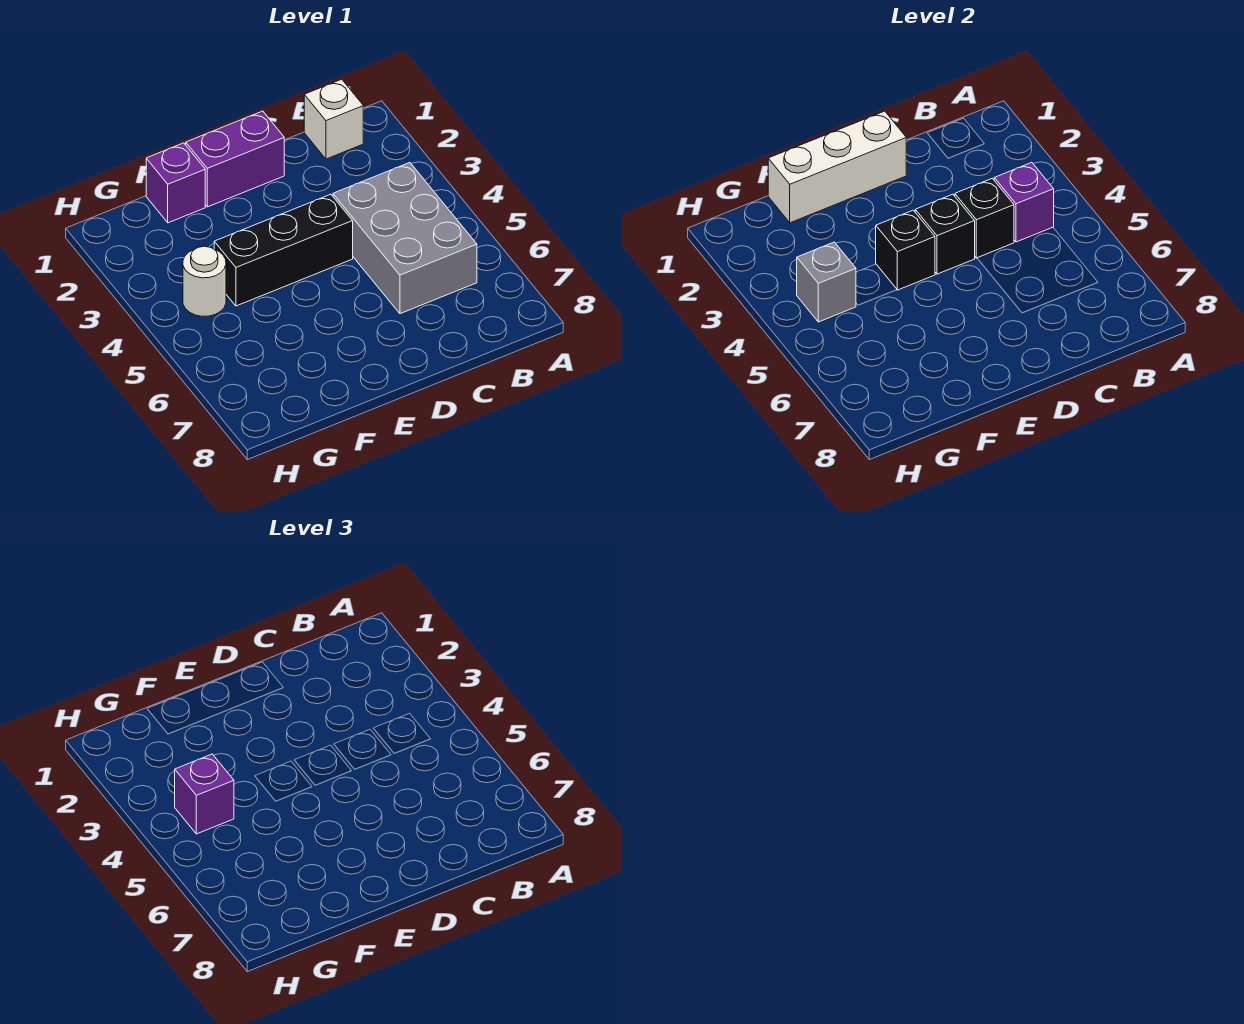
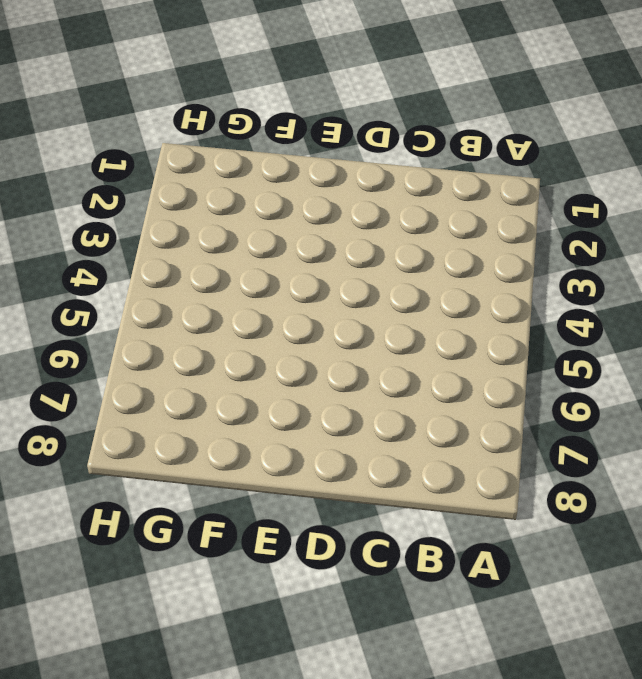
none -> white brick B1 level 1
none -> grey brick B4:C6 level 1
none -> purple brick D1:E1 level 1

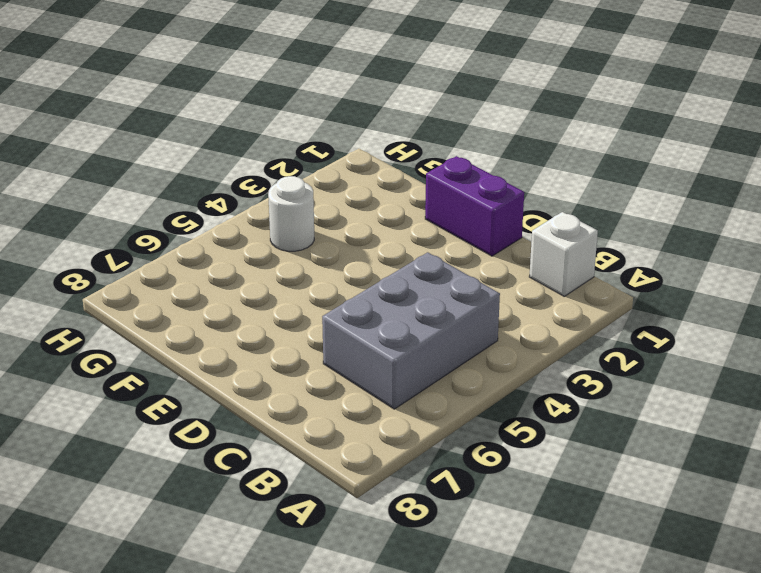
none -> black brick D4:F4 level 1
none -> purple brick F1 level 1
none -> purple brick B4 level 2

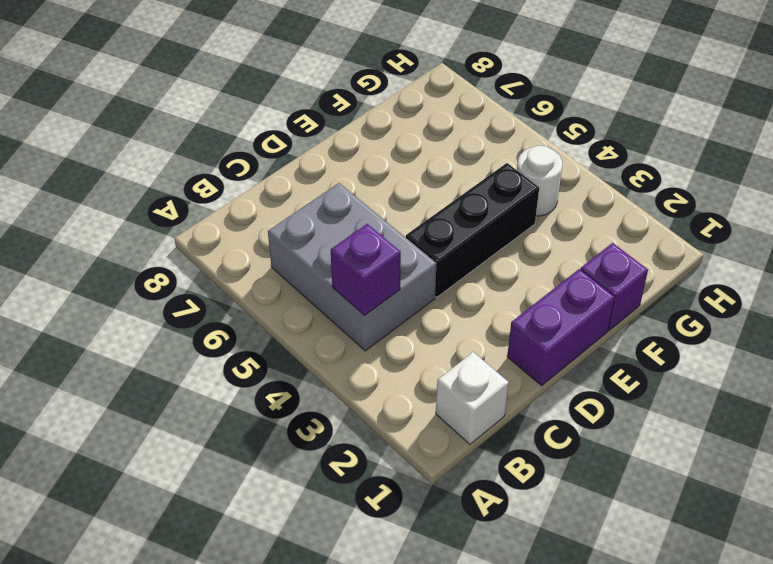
none -> black brick C4 level 2
none -> white brick D1:F1 level 2
none -> black brick D4 level 2

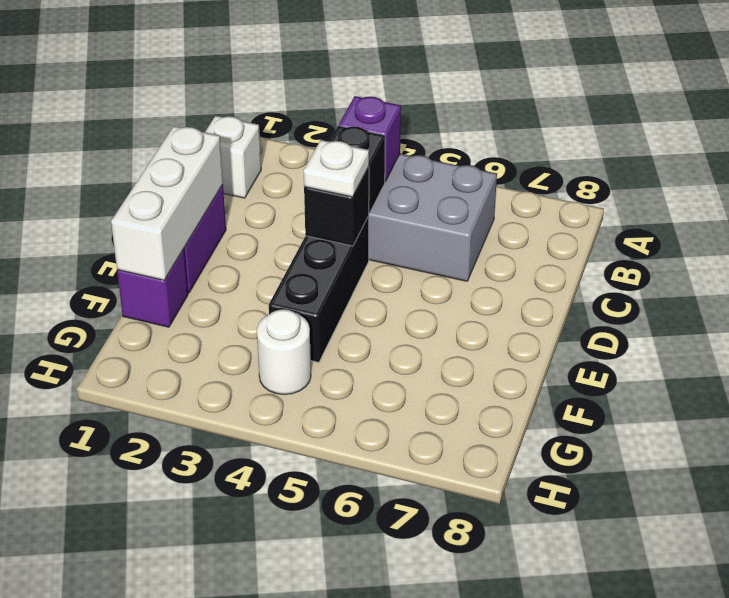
white plate D4 level 3 -> none
none -> black brick E4 level 2
none -> grey brick G4 level 2
none -> purple brick G4 level 3

